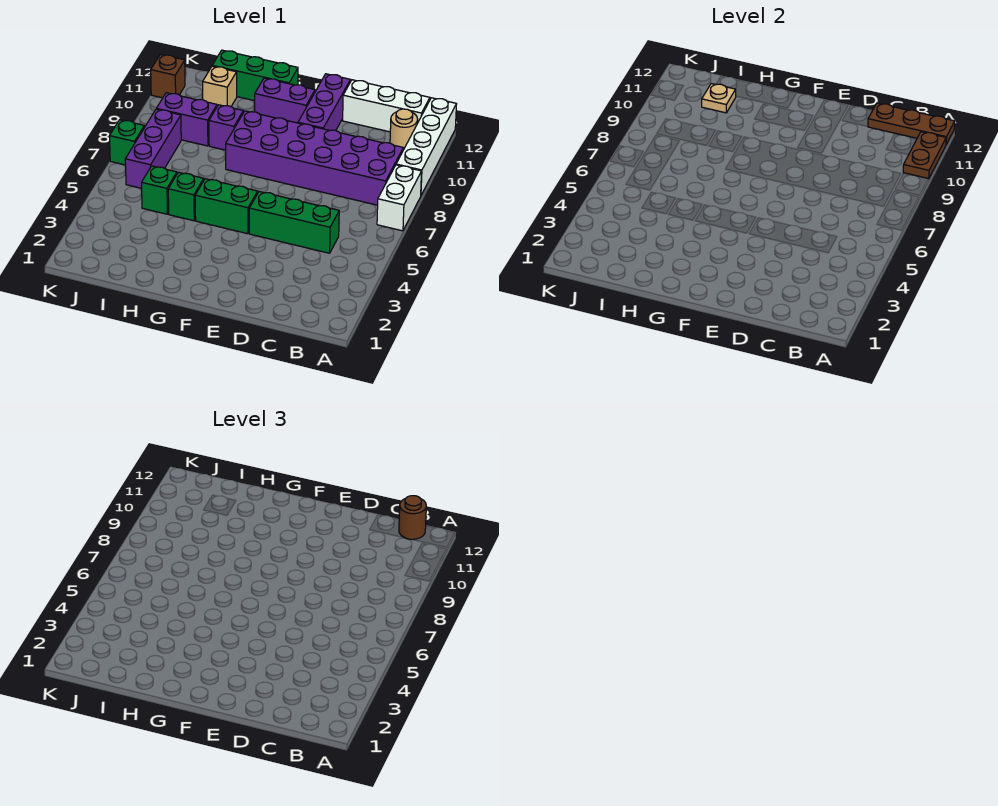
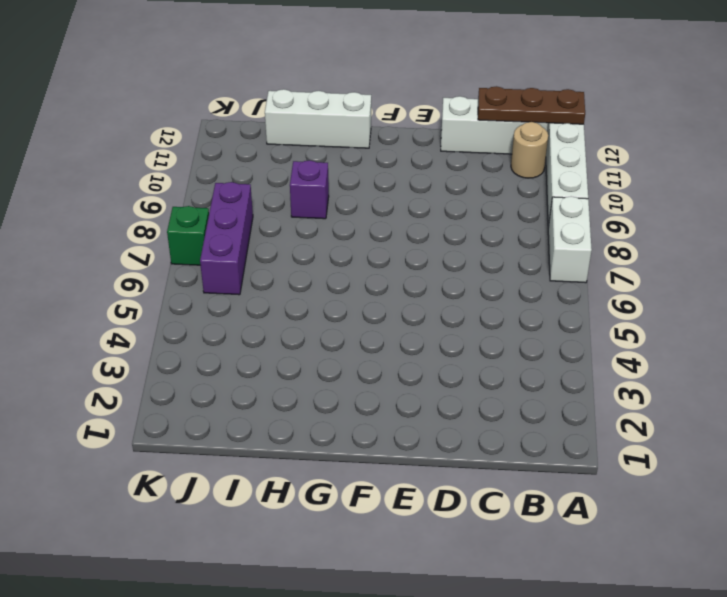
white brick G12:I12 level 1 -> green brick G12:I12 level 1
none -> purple brick B8:G9 level 1
none -> green brick C5:E5 level 1
none -> purple brick E10:E12 level 1

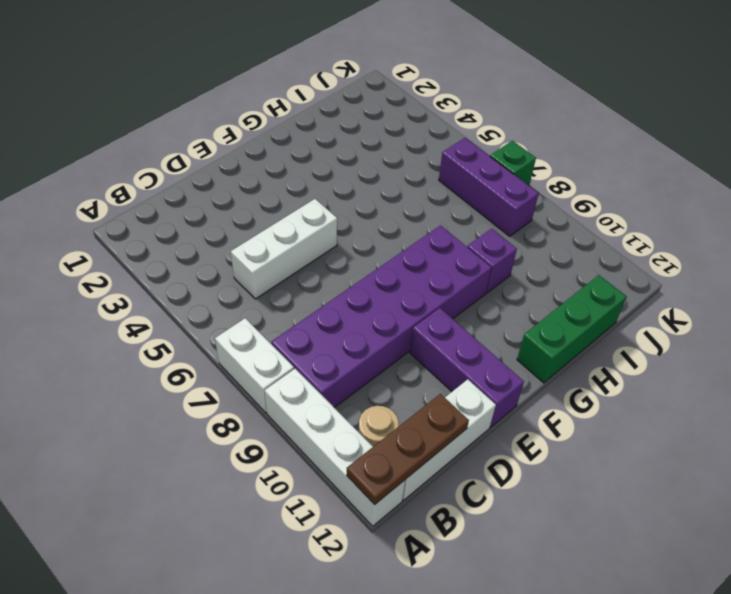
white brick C5:E5 level 1 -> green brick C5:E5 level 1
none -> green brick F5:G5 level 1
none -> purple brick F11:G11 level 1
none -> green brick H5 level 1

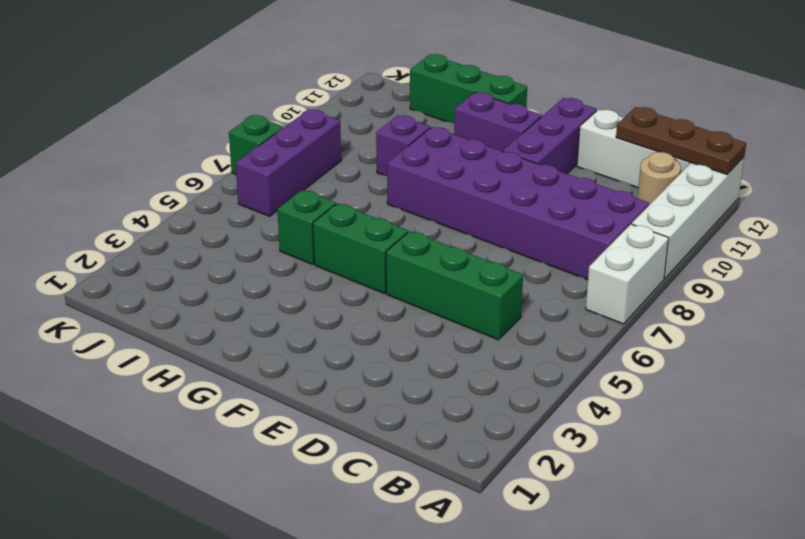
none -> green brick I5 level 1
none -> purple brick I9:J9 level 1
none -> tan brick I11 level 1

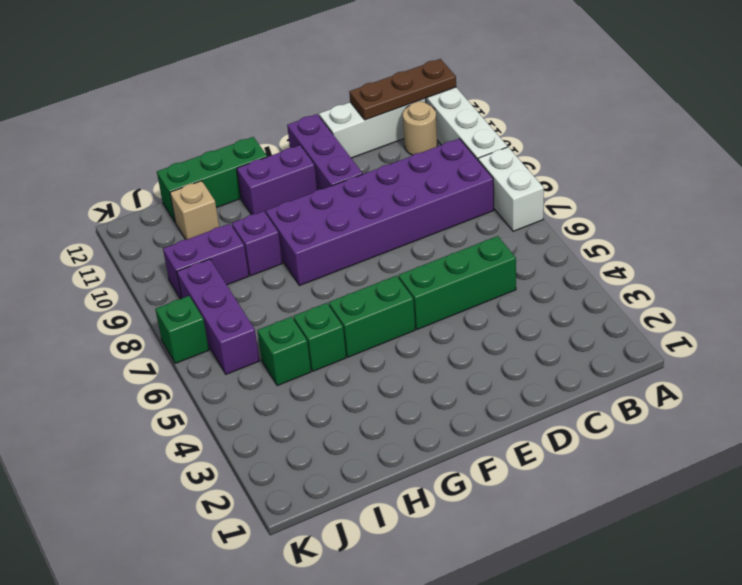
none -> brown brick K11 level 1
none -> brown plate A10:A11 level 2
none -> tan plate I11 level 2

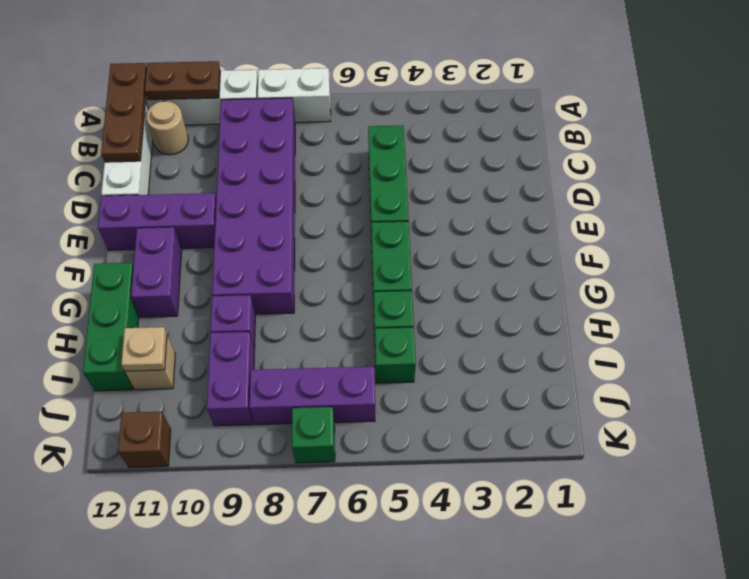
none -> brown round brick B12 level 3

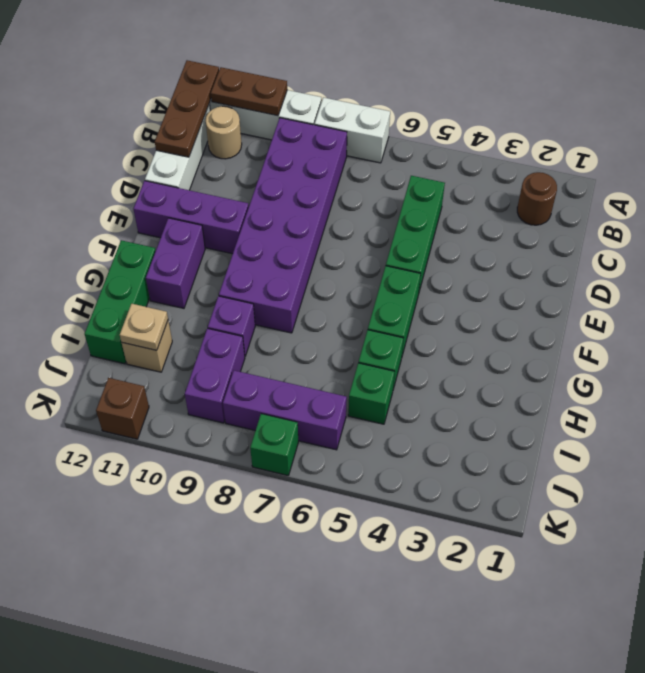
brown round brick B2 level 1 -> brown round brick B12 level 3

